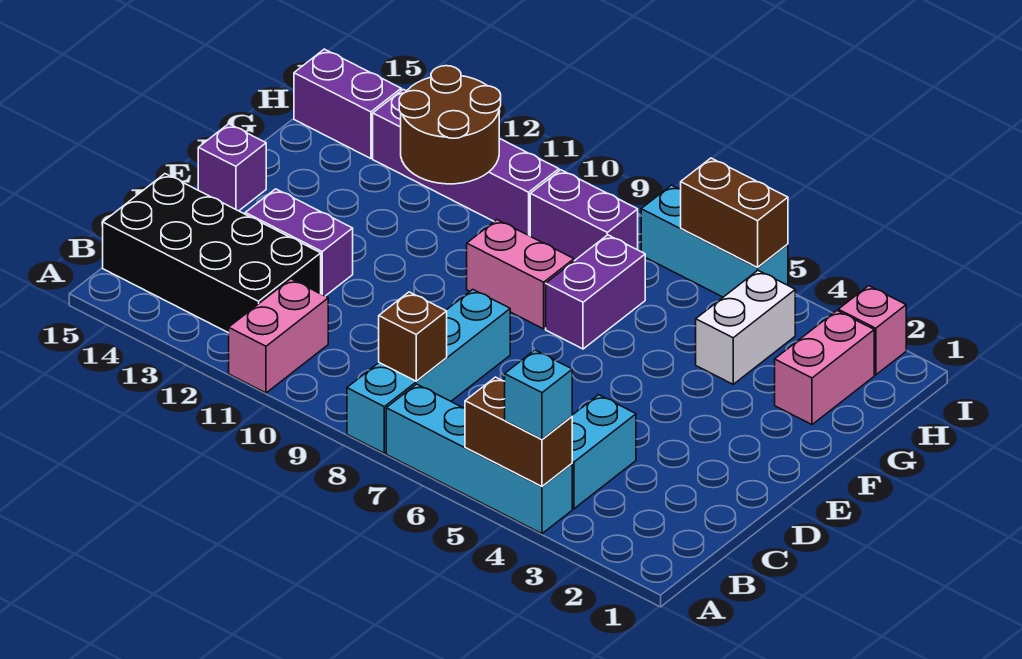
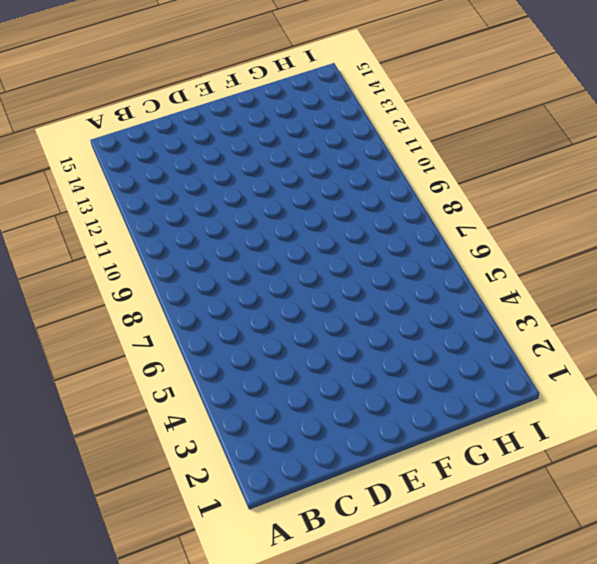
none -> cyan brick A4:A7 level 1
none -> cyan brick A8:D8 level 1
none -> pink brick A11:B11 level 1

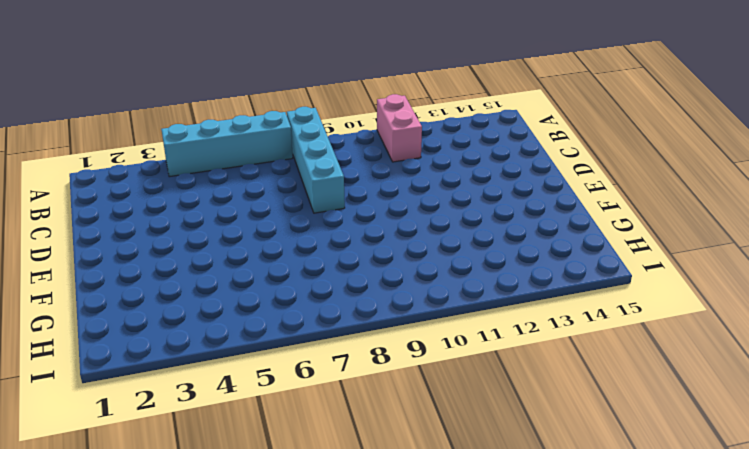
none -> cyan brick B4:C4 level 1
none -> black brick B12:C15 level 1
none -> purple brick D12:D13 level 1

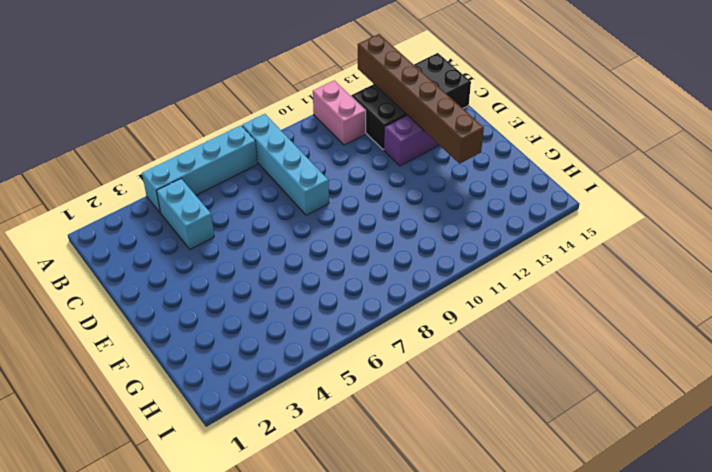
brown brick A13:F13 level 2 -> none
none -> purple brick E15 level 1
none -> purple brick F7:G7 level 1
none -> pink brick F8:F9 level 1

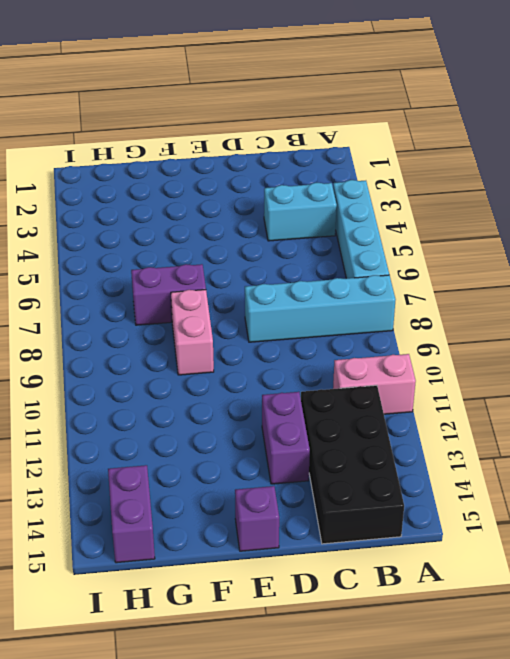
none -> pink brick G2:H2 level 1
none -> white brick G4:H4 level 1
none -> purple brick H8:H9 level 1

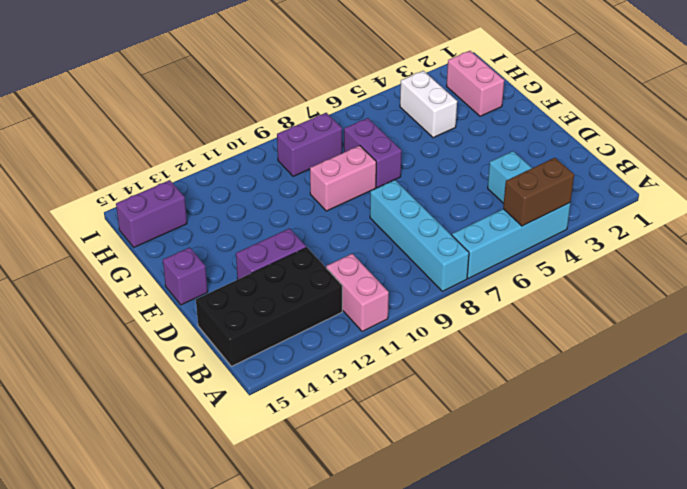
none -> purple brick H10:H13 level 1
none -> pink brick I2 level 1
none -> cyan brick I5:I7 level 1

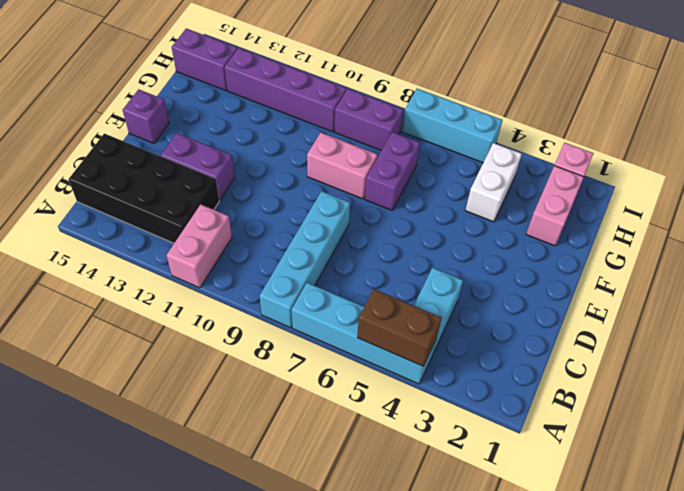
none -> brown brick B8 level 2
none -> brown round brick G11:H12 level 2
none -> brown brick I5:I6 level 2

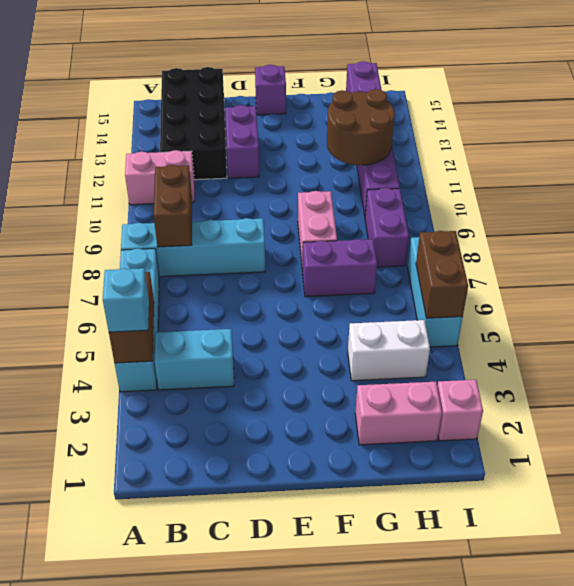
brown brick B8:B9 level 2 -> brown brick B8 level 2

